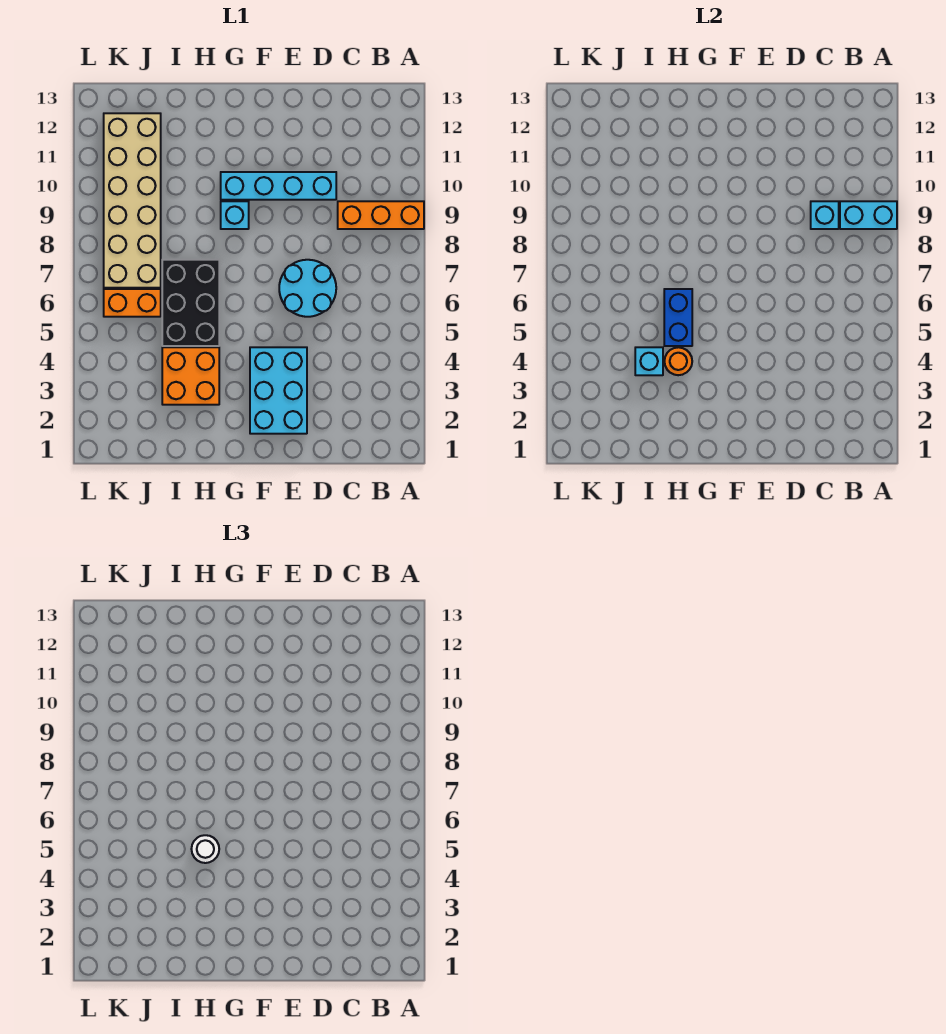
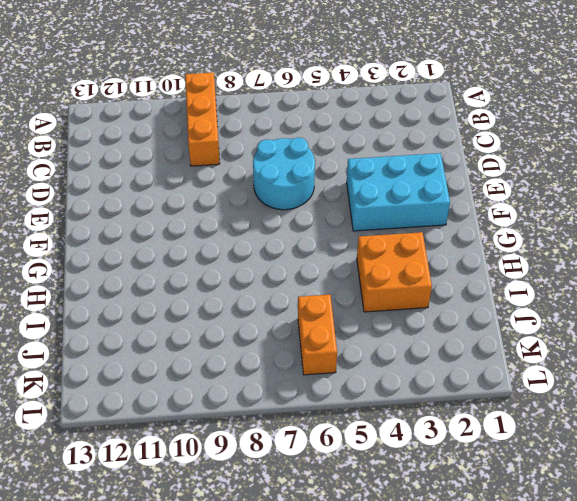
none -> cyan brick D10:G10 level 1
none -> cyan brick G9 level 1
none -> black brick H5:I7 level 1

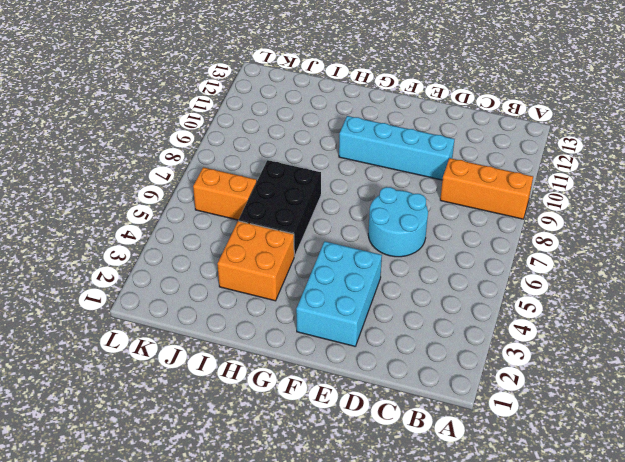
none -> cyan brick G9 level 1
none -> tan brick J7:K12 level 1
none -> cyan brick A9:B9 level 2

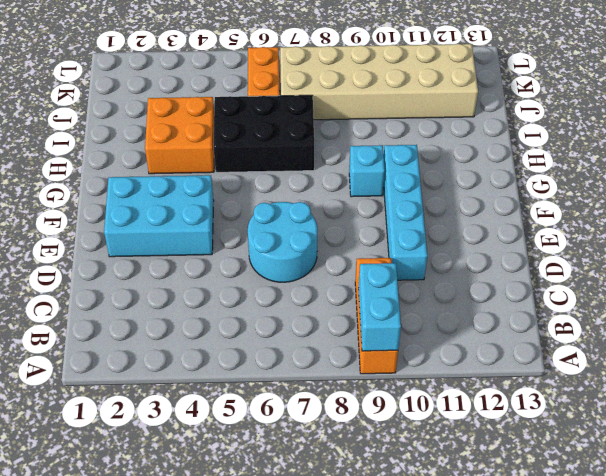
none -> cyan brick C9 level 2
none -> orange round brick H4 level 2
none -> blue brick H5:H6 level 2

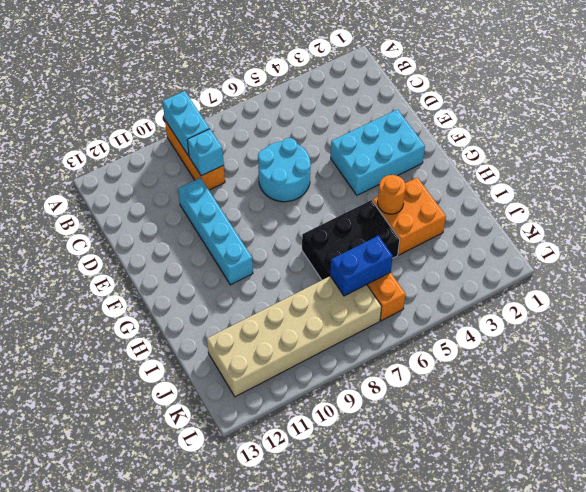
blue brick J6:J7 level 2 -> blue brick H5:H6 level 2
none -> cyan brick G9 level 1
none -> cyan brick I4 level 2
none -> white round brick H5 level 3

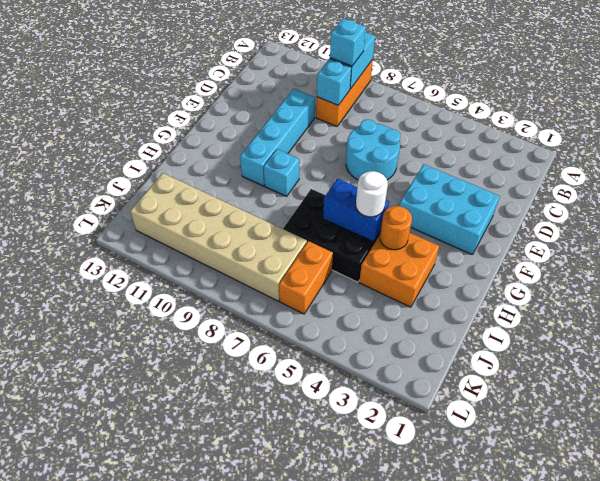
cyan brick B9 level 3 -> cyan brick I4 level 2

